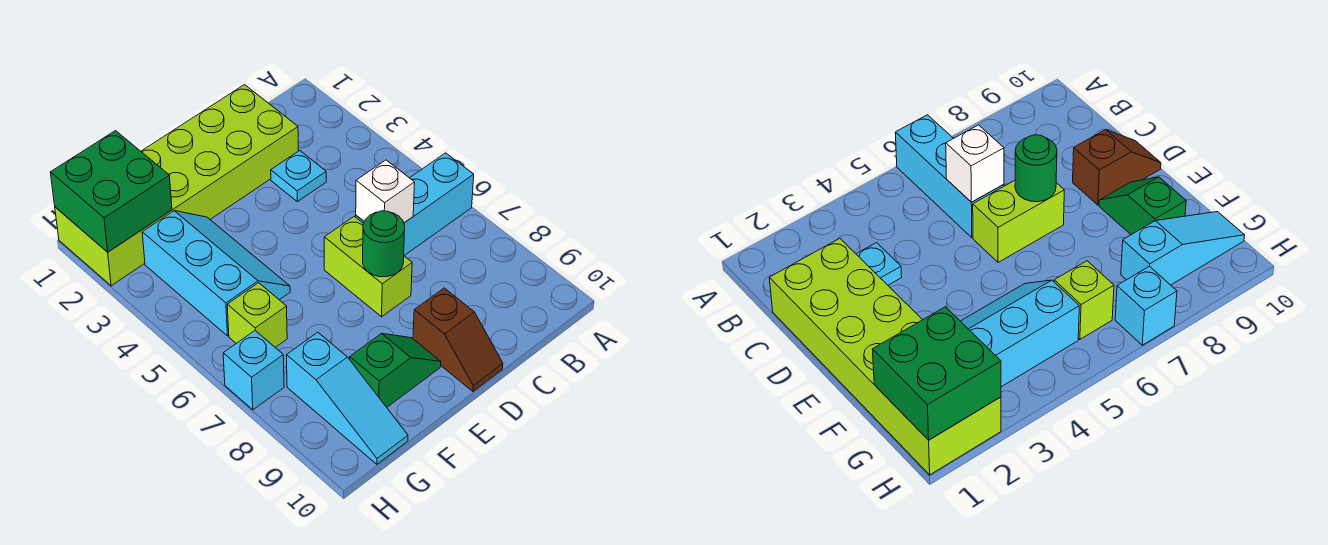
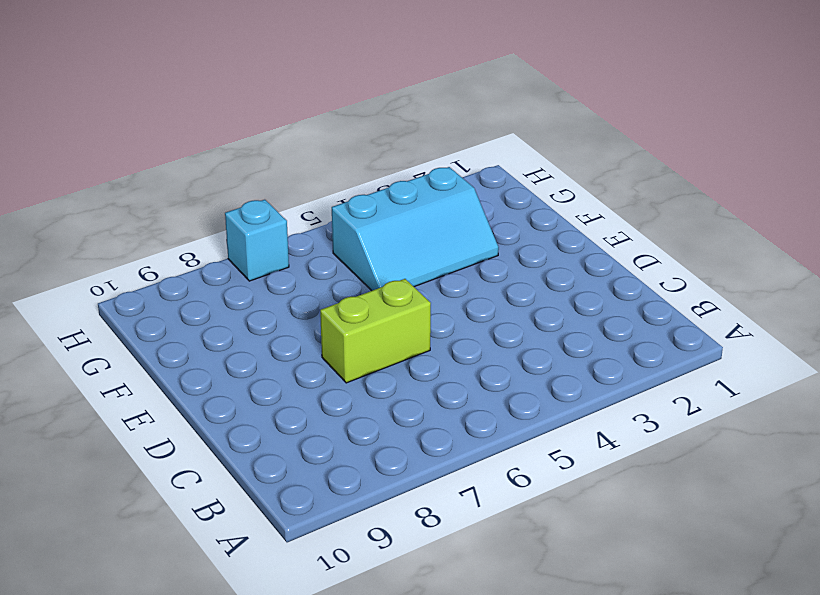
none -> cyan brick A6:C6 level 1
none -> lime brick C1:H2 level 1
none -> cyan plate C3 level 1

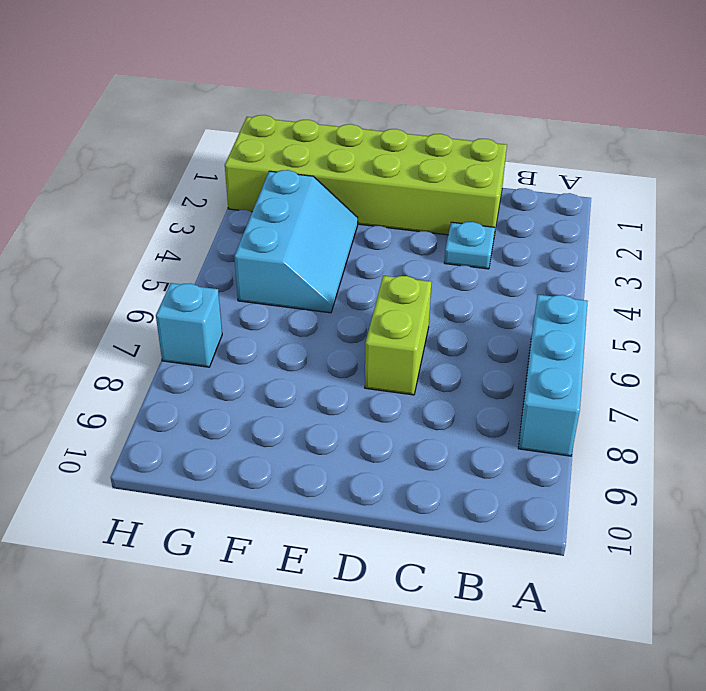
cyan brick A6:A8 level 1 -> cyan brick A6:C6 level 1
none -> brown slope D9:D10 level 1 top 9
none -> green slope E9:F9 level 1 top F
none -> lime brick G6 level 1

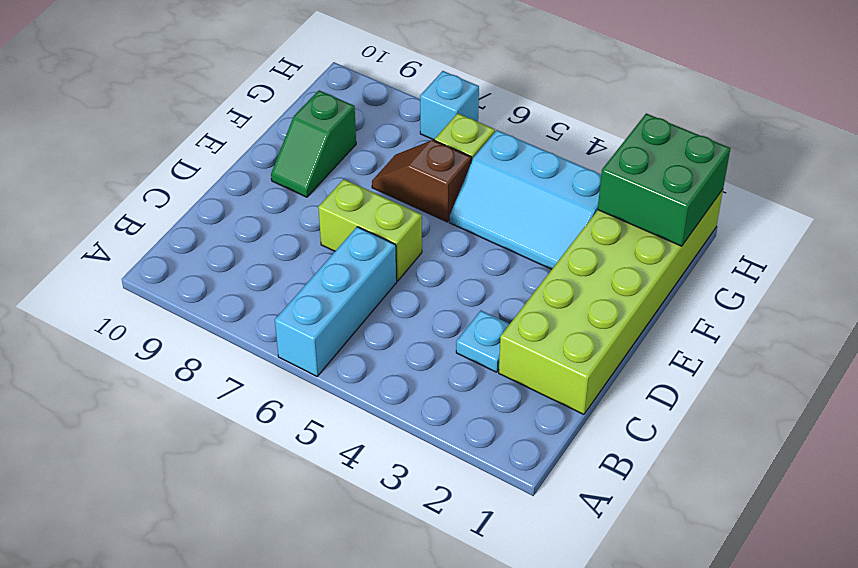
brown slope F6:F7 level 1 top 6 -> brown slope D9:D10 level 1 top 9
none -> cyan slope G8:G10 level 1 top 8
none -> white brick C6 level 2
none -> green round brick D7 level 2

